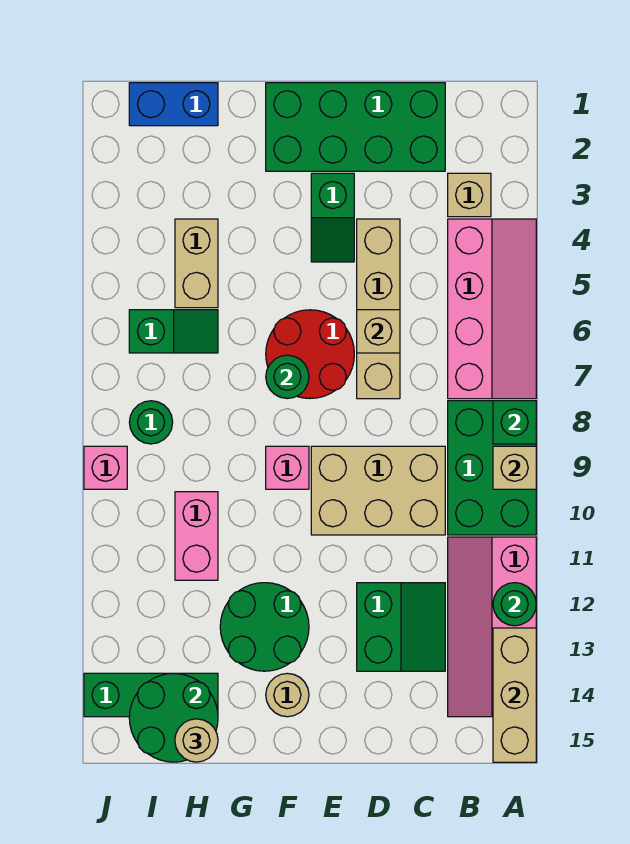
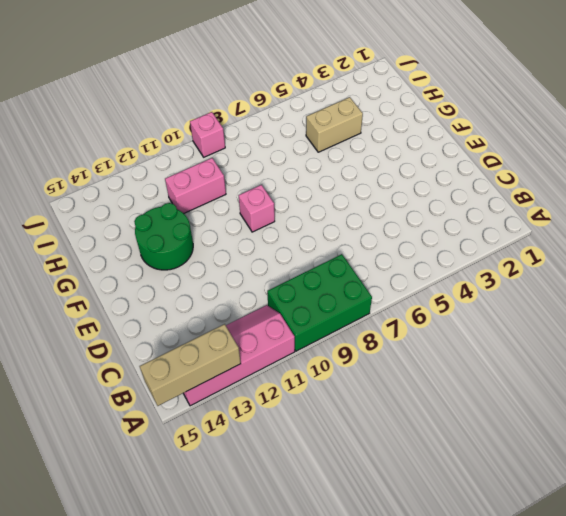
none -> pink slope A4:B7 level 1 top B
none -> tan brick B3 level 1
none -> green brick C1:F2 level 1

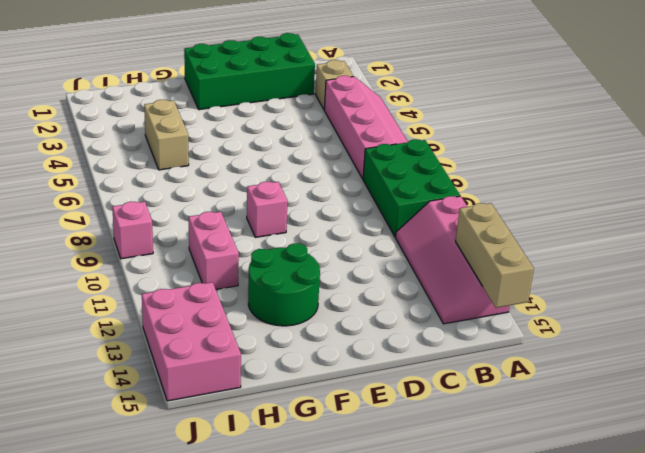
pink brick I13:J15 level 1 -> green brick H14:J14 level 1
none -> tan brick C9:E10 level 1
none -> green slope C12:D13 level 1 top D
none -> tan brick D4:D7 level 1

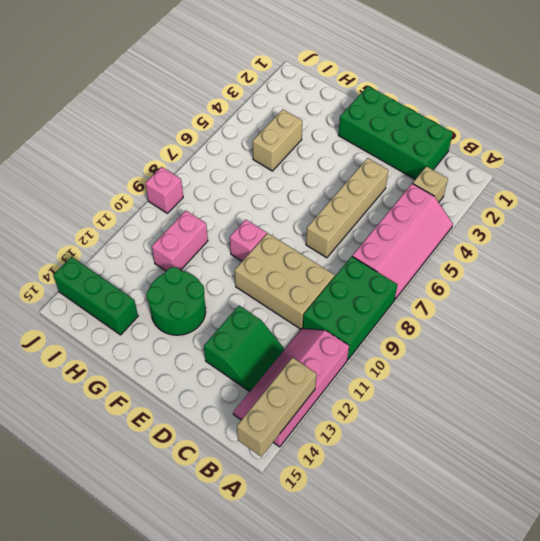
none -> green slope E3:E4 level 1 top 3
none -> red round brick E6:F7 level 1
none -> tan round brick F14 level 1

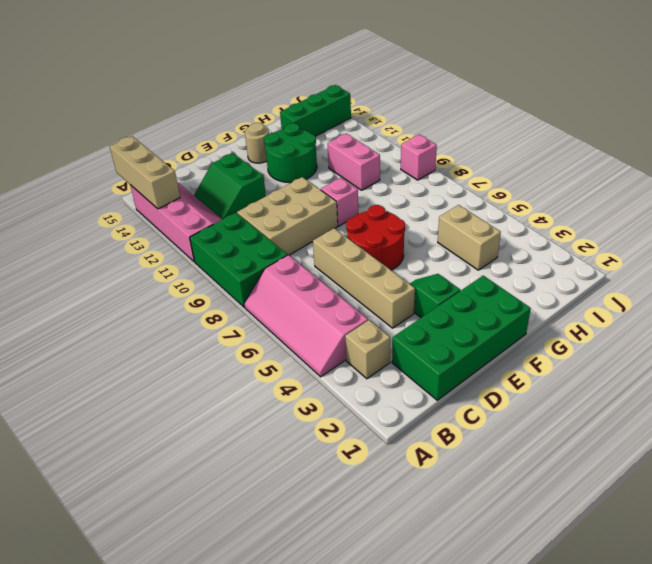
none -> blue brick H1:I1 level 1
none -> green slope H6:I6 level 1 top I
none -> green round brick I8 level 1

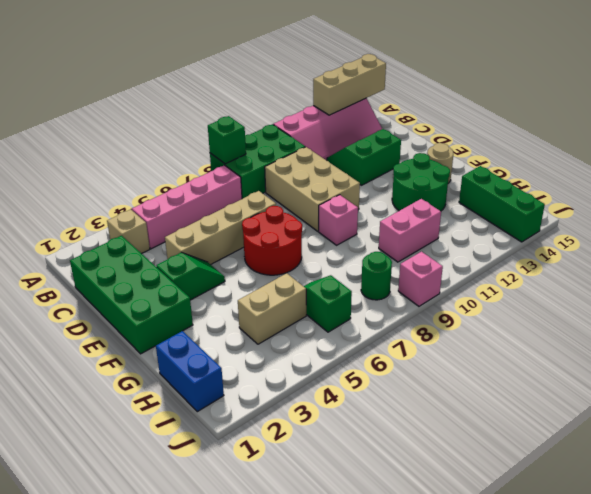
none -> tan brick A9 level 2
none -> green round brick A12 level 2
none -> tan brick D6 level 2

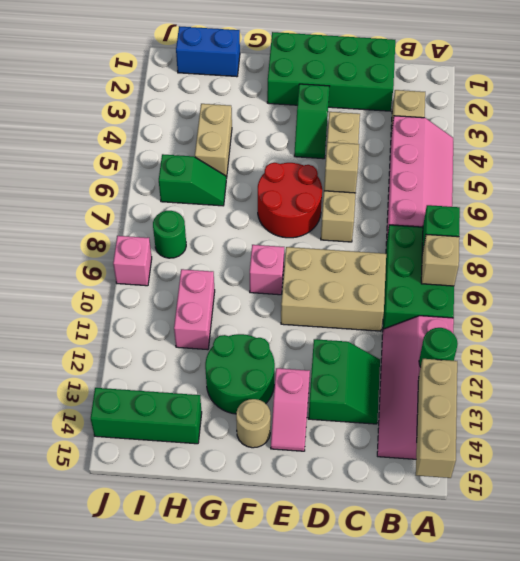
pink slope E13:E14 level 1 top 13 -> none
none -> green round brick F7 level 2
none -> green round brick H14:I15 level 2
none -> tan round brick H15 level 3

